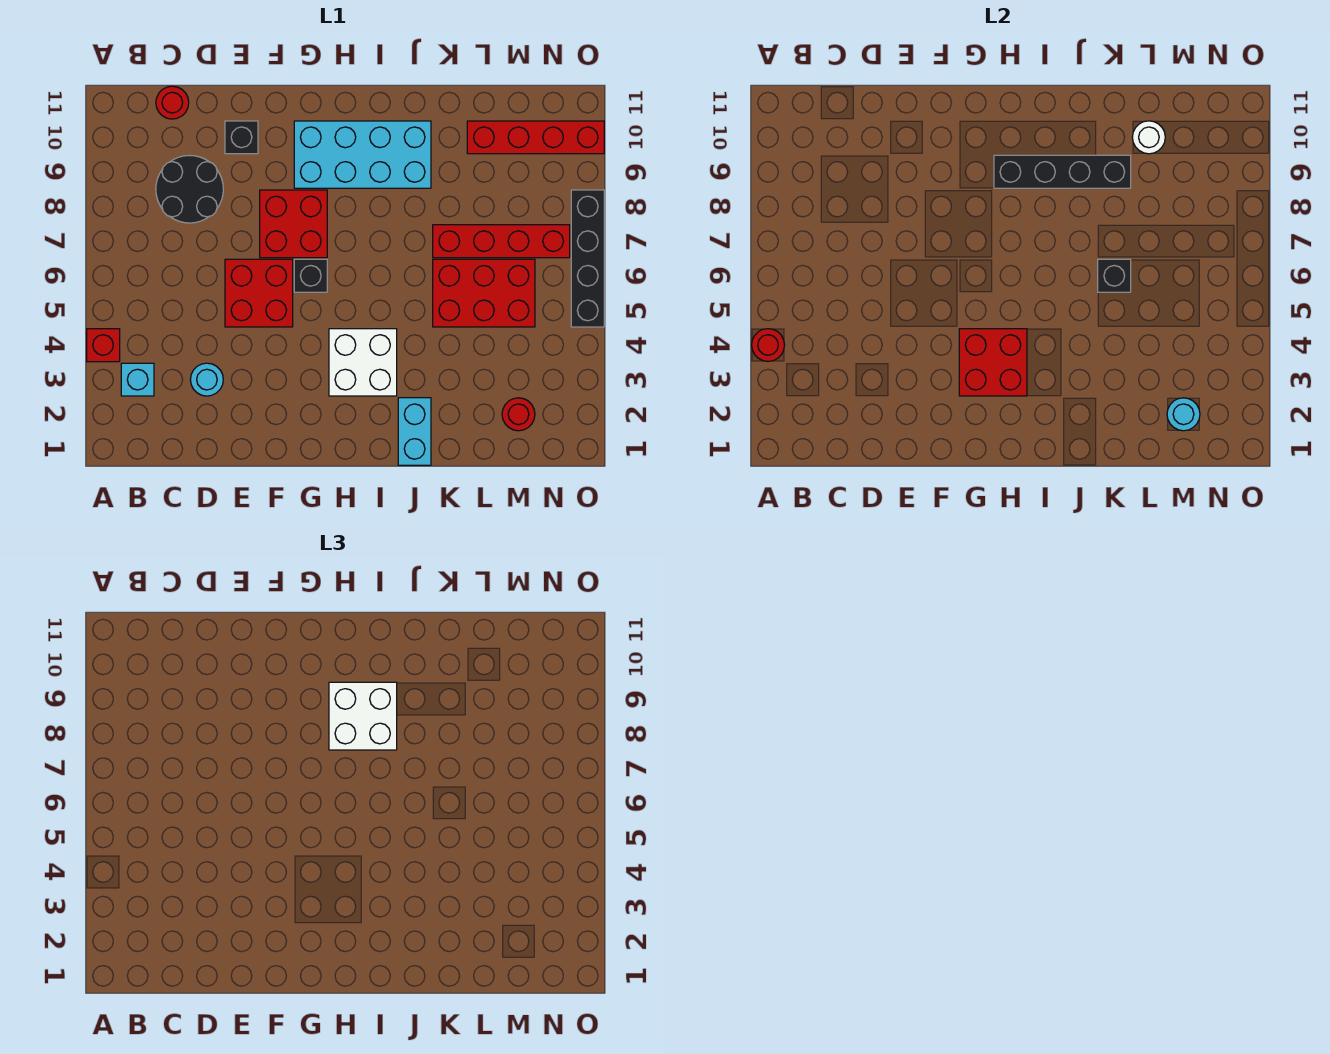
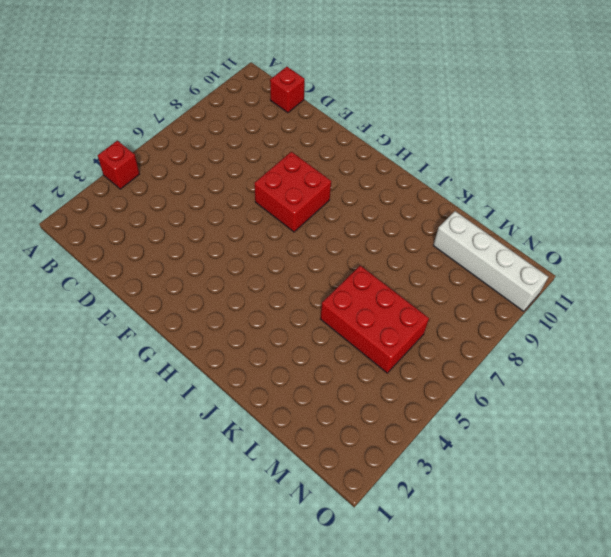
red brick C11 level 1 -> red round brick C11 level 1
white brick L10:O10 level 1 -> red brick L10:O10 level 1
none -> cyan brick B3 level 1
none -> black round brick C8:D9 level 1
none -> cyan round brick D3 level 1

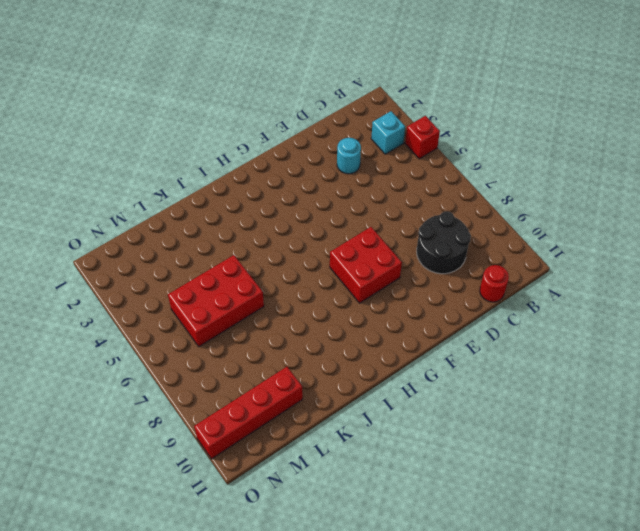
none -> red brick E5:F6 level 1
none -> black brick E10 level 1
none -> black brick G6 level 1

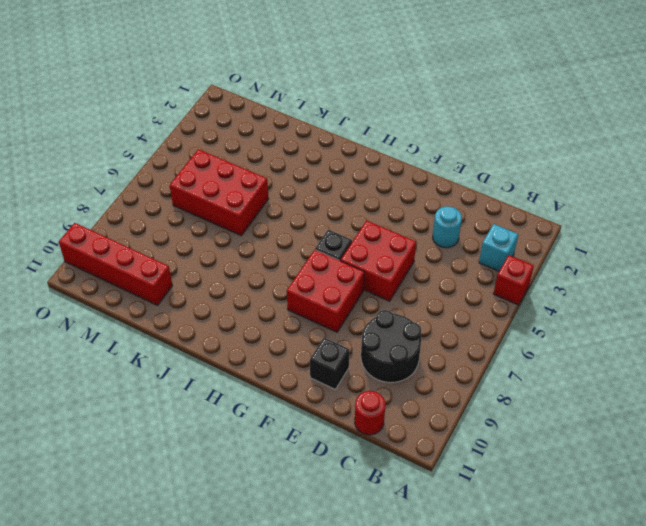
none -> cyan brick G9:J10 level 1
none -> white brick H3:I4 level 1
none -> cyan brick J1:J2 level 1

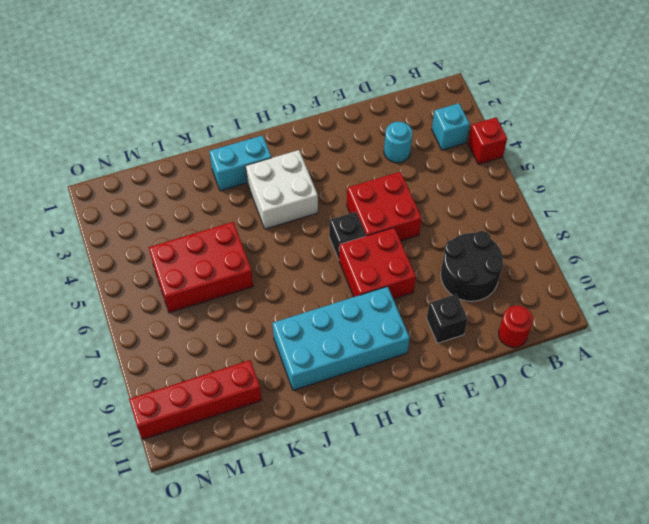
cyan brick I2:J2 level 1 -> cyan brick J1:J2 level 1
none -> red brick K7:N7 level 1
none -> red round brick M2 level 1
none -> black brick O5:O8 level 1

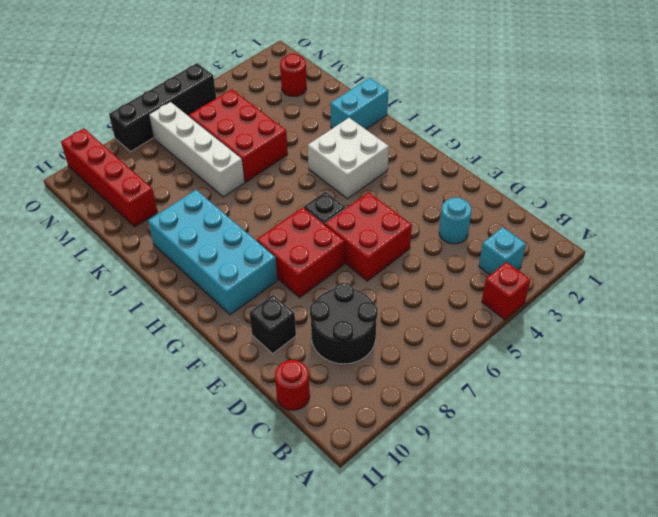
white brick K7:N7 level 1 -> red brick K7:N7 level 1
none -> red round brick A4 level 2
none -> red brick G3:H4 level 2
none -> black brick H9:K9 level 2

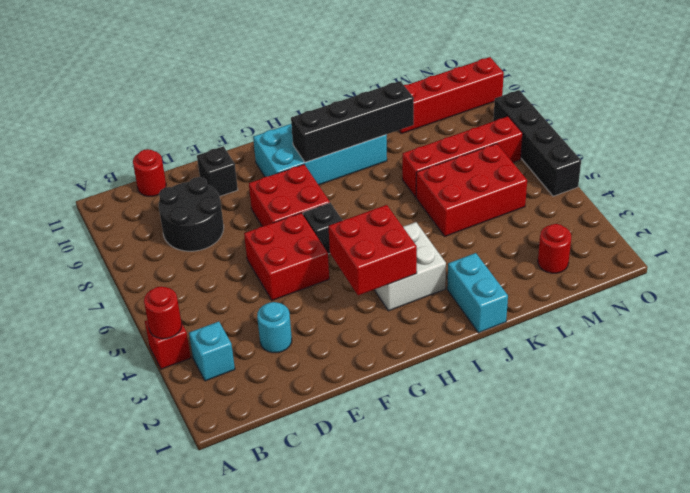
none -> black brick K6 level 2
none -> white round brick L10 level 2
none -> cyan round brick M2 level 2

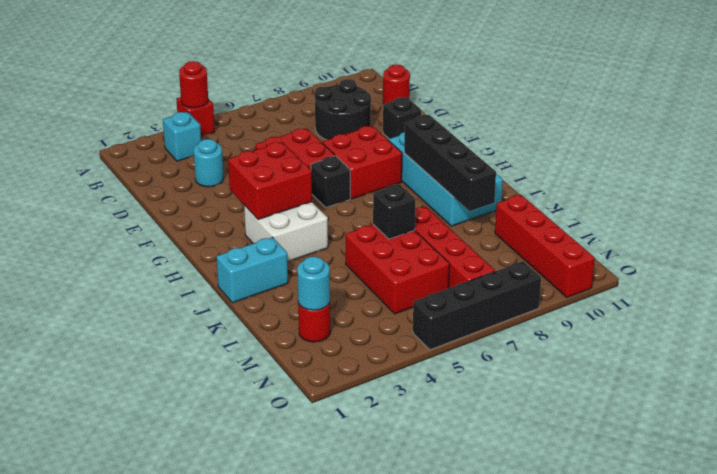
none -> white round brick L10 level 2
none -> white brick H8:I9 level 3

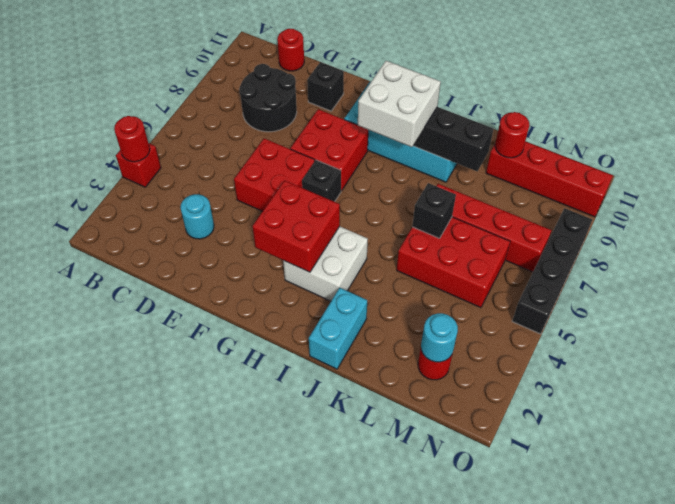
red round brick L10 level 2 -> white round brick L10 level 2
none -> cyan brick B3 level 1

